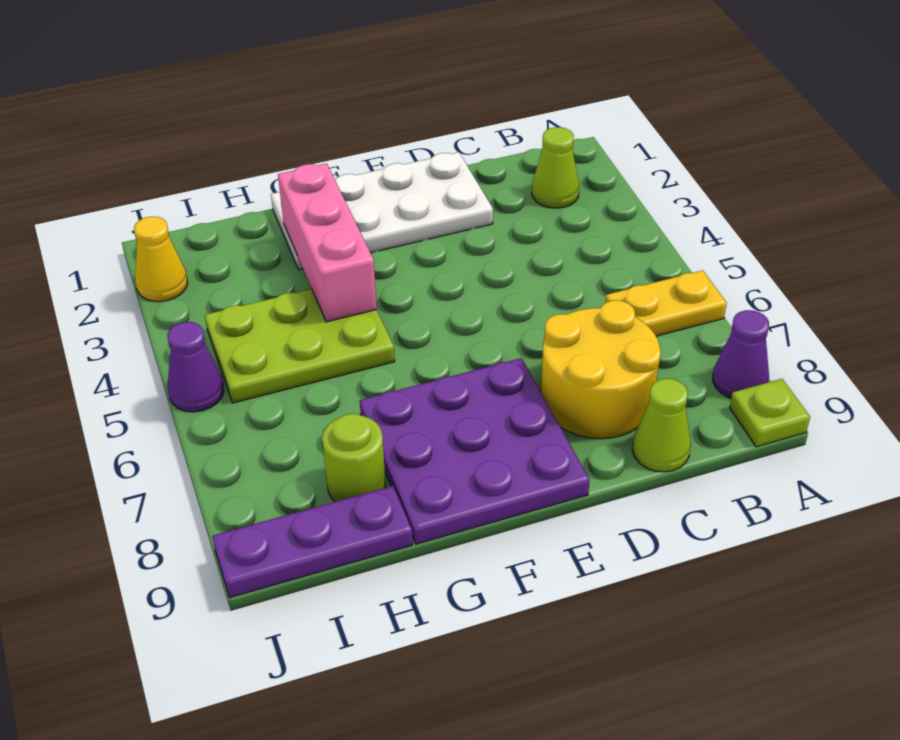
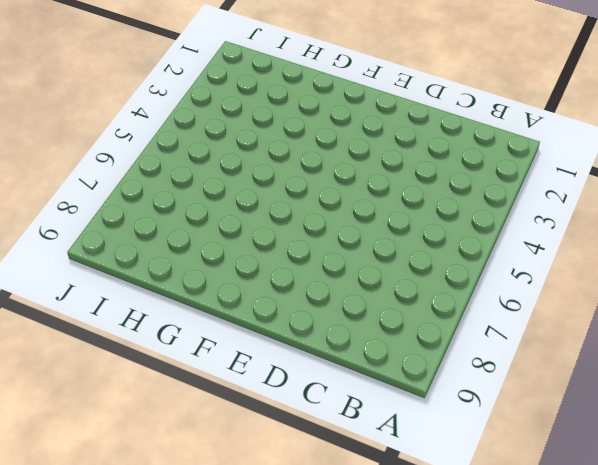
none -> yellow plate A6:B6 level 1
none -> purple cone A8 level 1
none -> lime plate A9 level 1

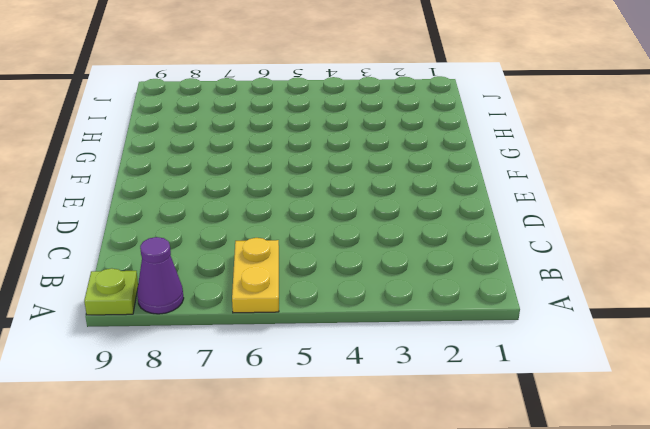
none -> lime cone B2 level 1
none -> yellow round brick C7:D8 level 1
none -> lime cone C9 level 1

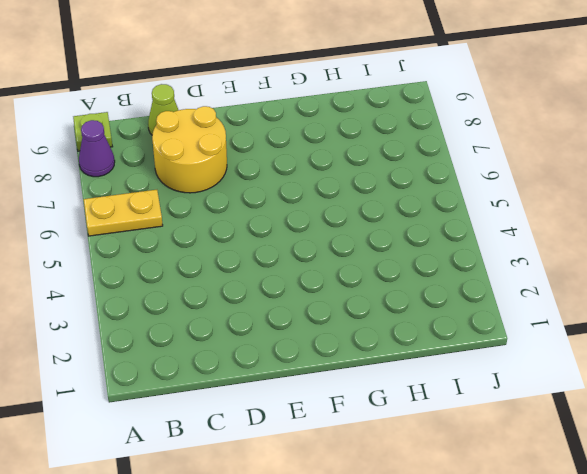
none -> lime cone B2 level 1
none -> white plate D1:G2 level 1
none -> purple plate E7:G9 level 1

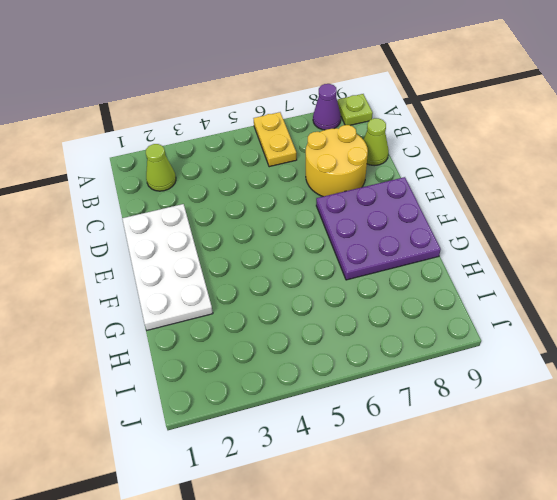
none -> lime plate G4:I5 level 1
none -> lime round brick H8 level 1
none -> purple plate H9:J9 level 1

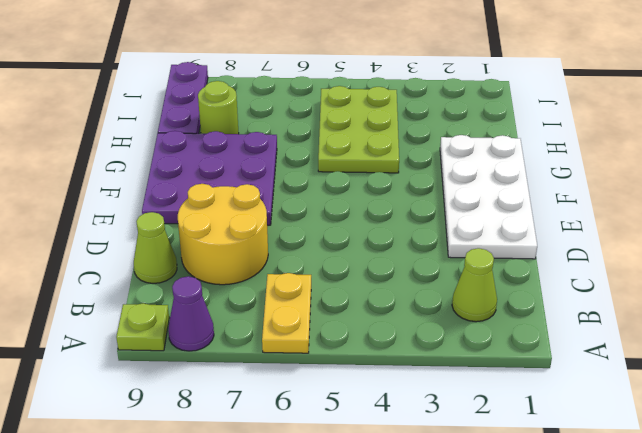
none -> yellow cone J2 level 1
none -> purple cone J5 level 1
none -> pink brick G2:G4 level 2

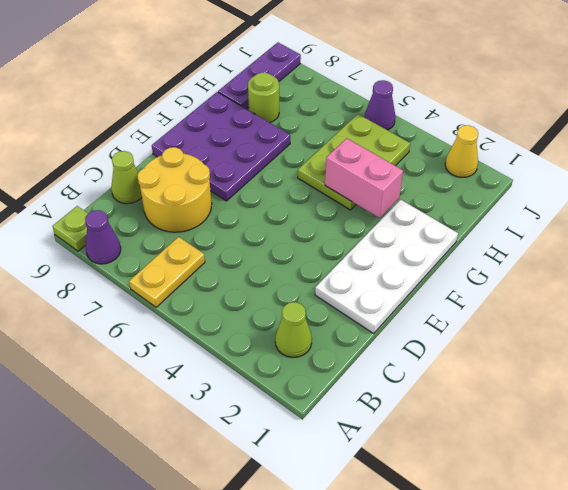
pink brick G3:G4 level 2 -> pink brick G2:G4 level 2

